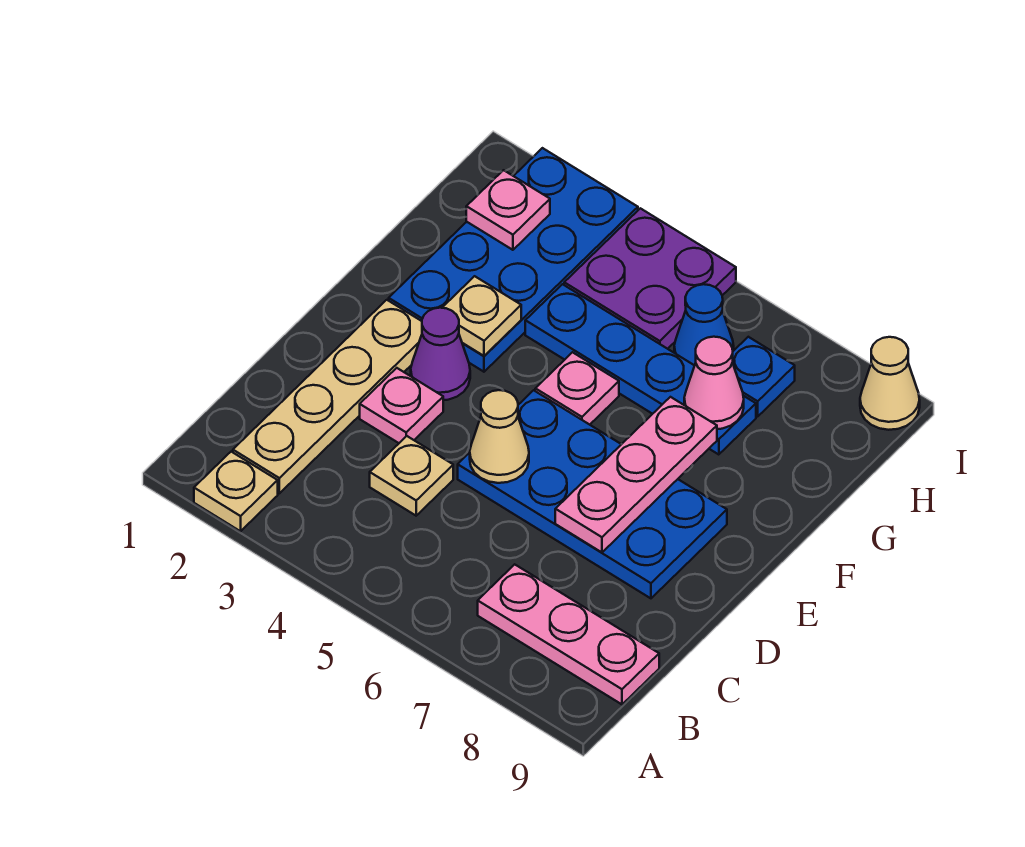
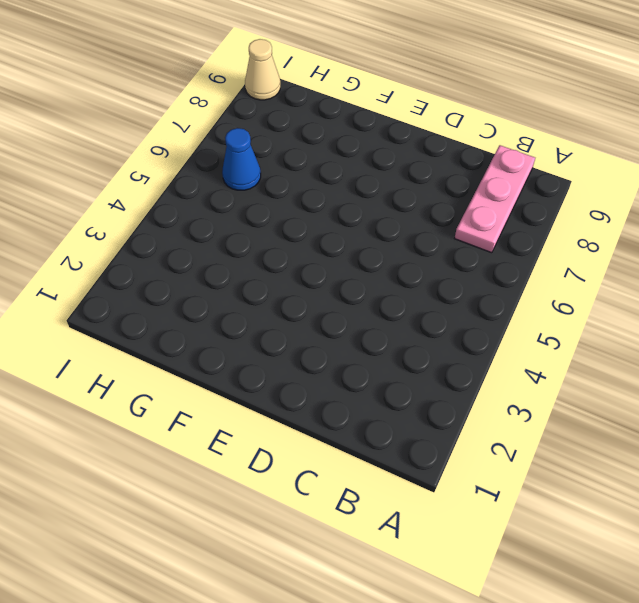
none -> tan plate A2 level 1
none -> tan plate B2:E2 level 1
none -> tan plate C4 level 1

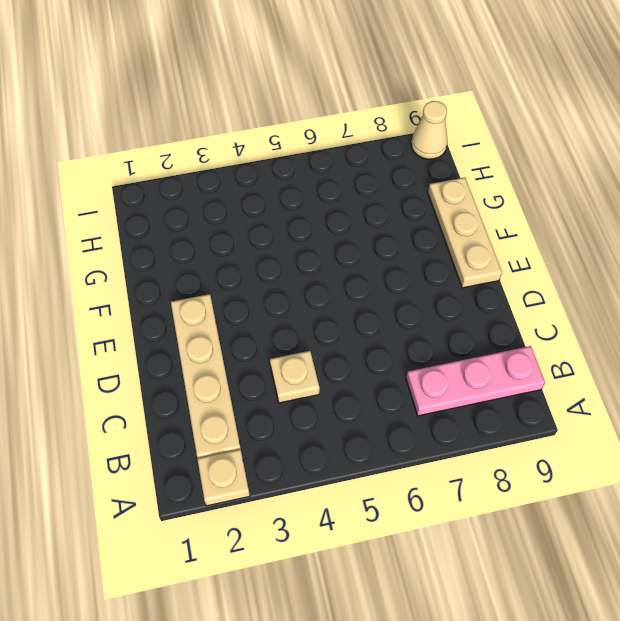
tan plate E9:G9 level 1 -> none
none -> pink plate D3 level 1
none -> blue plate D5:E8 level 1
none -> purple cone E3 level 1

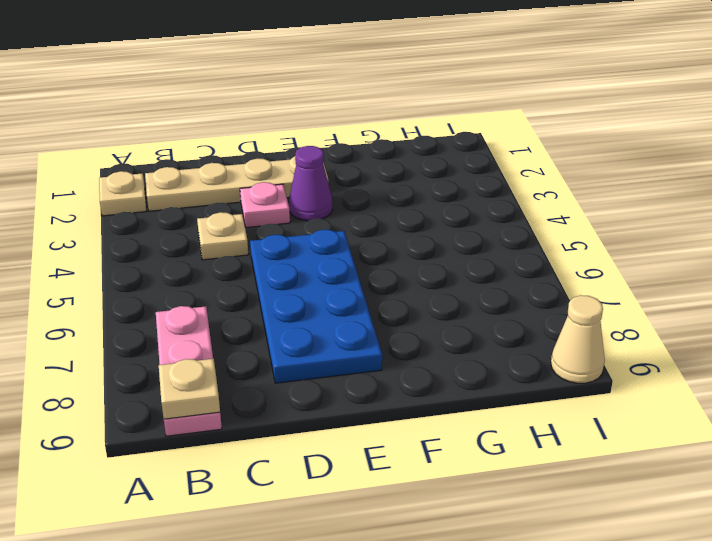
tan plate B9 level 2 -> tan plate F3 level 2
none -> blue plate F2:I3 level 1
none -> pink plate F5 level 1
none -> blue plate G4:G7 level 1

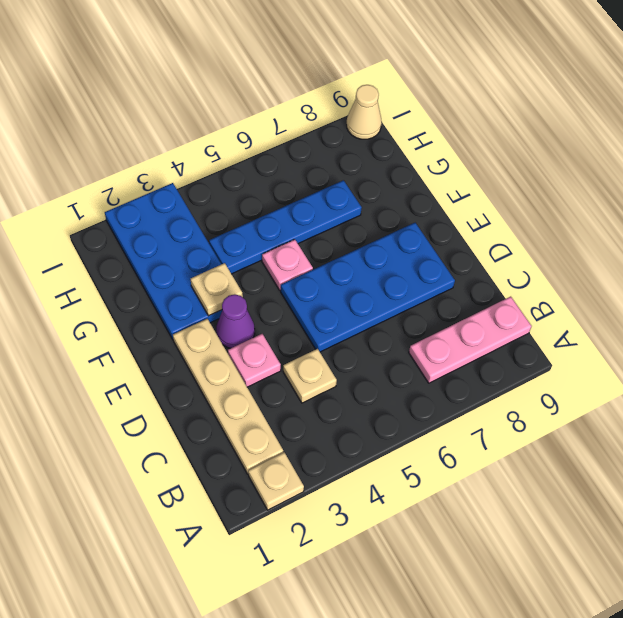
none -> purple plate H4:I5 level 1
none -> blue cone H6 level 1
none -> blue plate H7 level 1

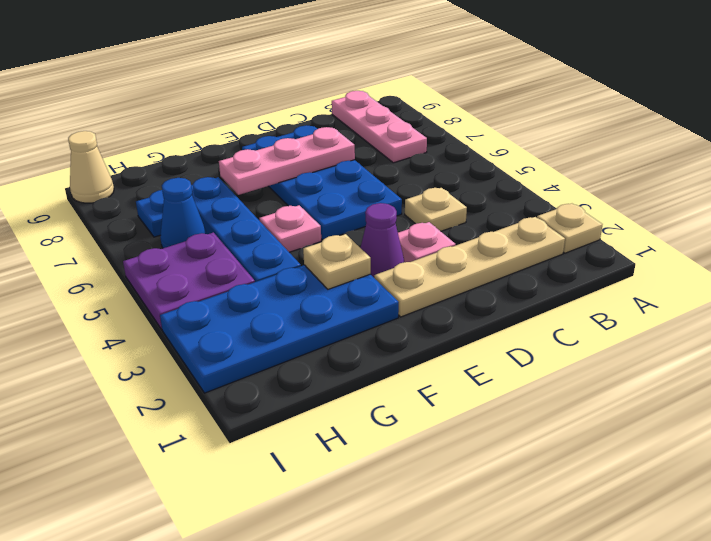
none -> tan cone D5 level 2
none -> pink cone G7 level 2
none -> pink plate H2 level 2

